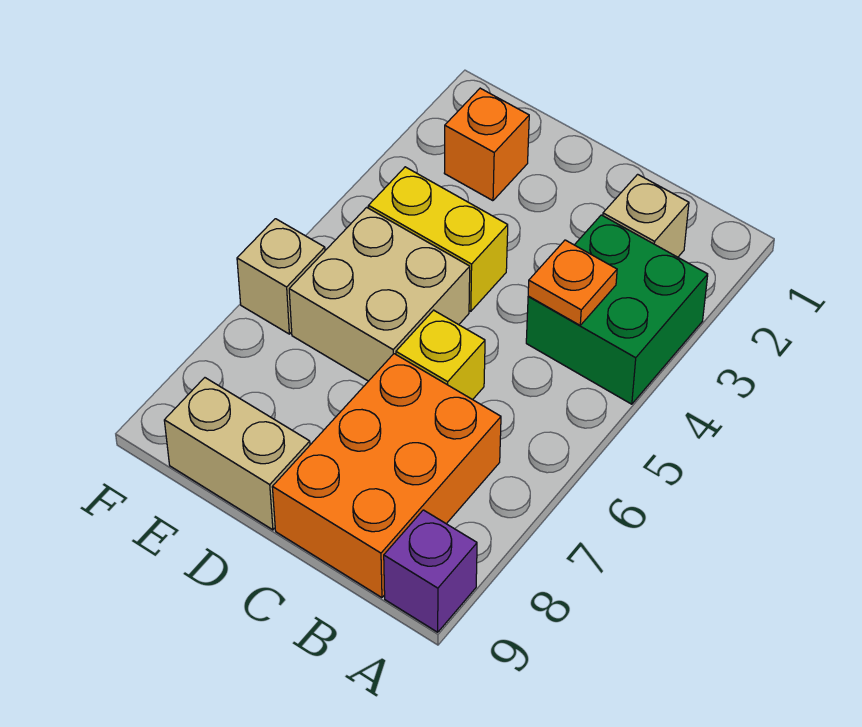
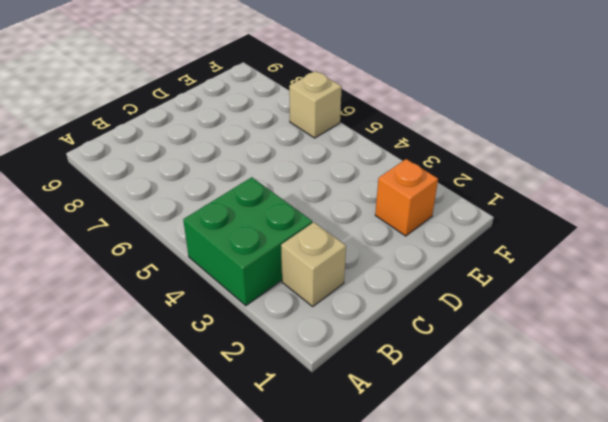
none -> purple brick A9 level 1
none -> orange brick B7:C9 level 1

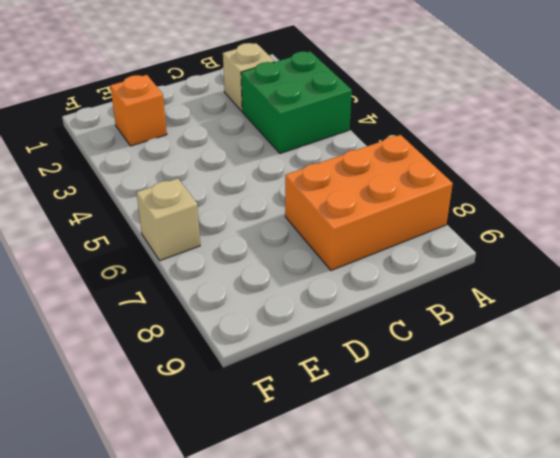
orange brick A7:C8 level 1 -> orange brick B7:C9 level 1
none -> purple brick A9 level 1
none -> yellow brick C6 level 1

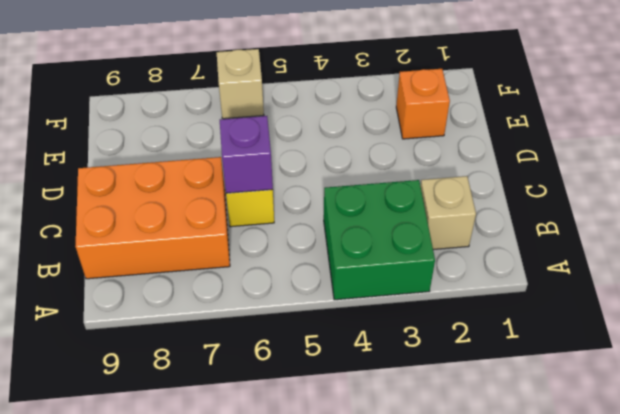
purple brick C6 level 2 -> purple brick A9 level 1
none -> yellow brick D4:E4 level 1
none -> tan brick D5:E6 level 1

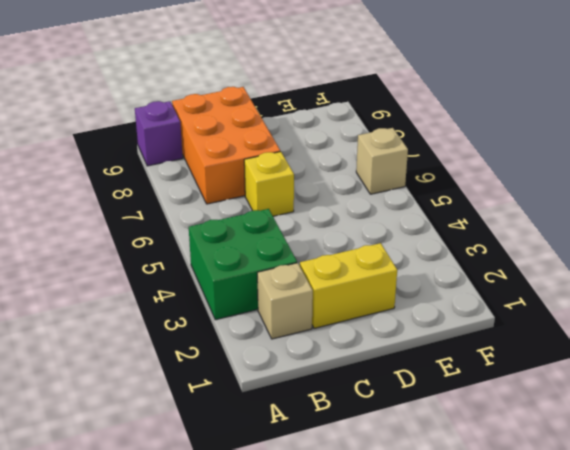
yellow brick C2:D2 level 1 -> yellow brick D4:E4 level 1
none -> tan brick D5:E6 level 1
none -> tan brick D9:E9 level 1

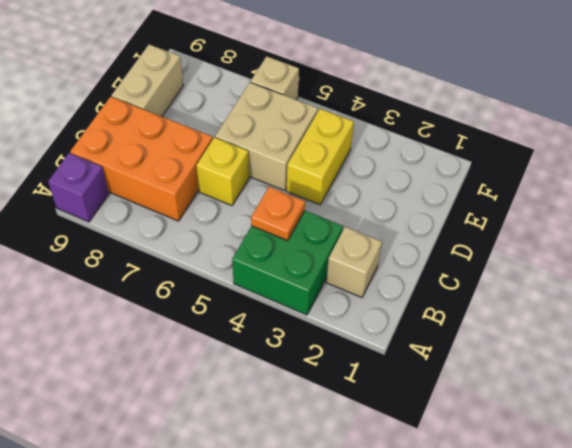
none -> orange brick E2 level 1

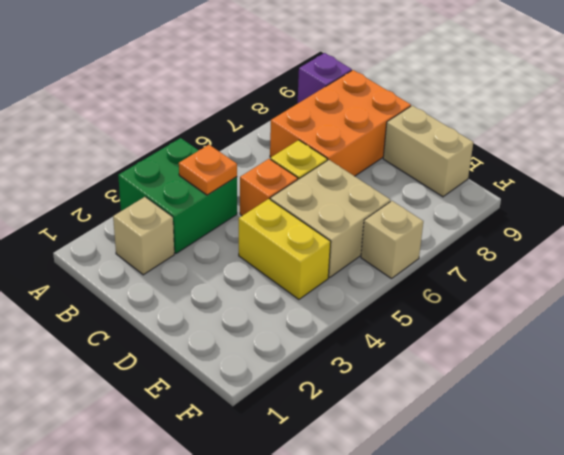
orange brick C5 level 1 -> orange brick E2 level 1

